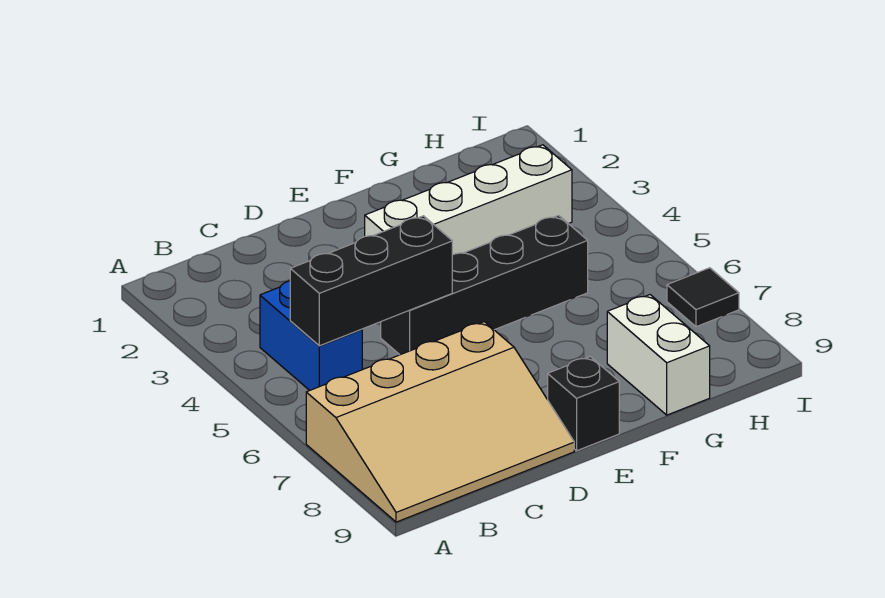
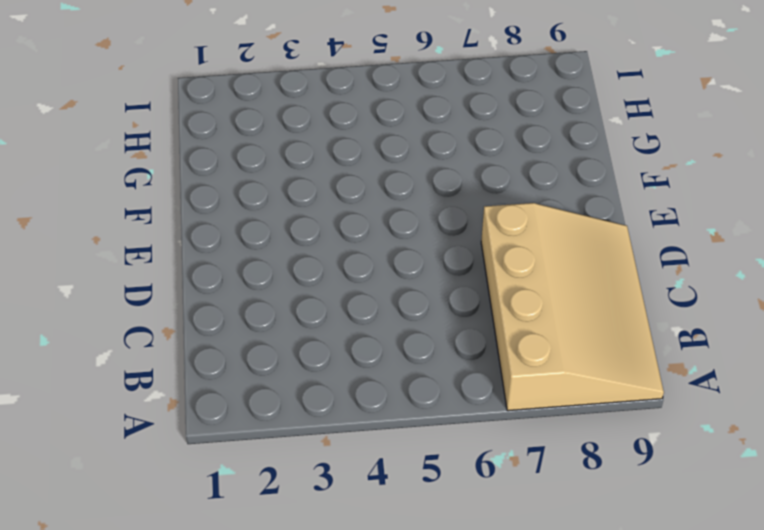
none -> blue brick B4:B5 level 1
none -> black brick D5:G5 level 1

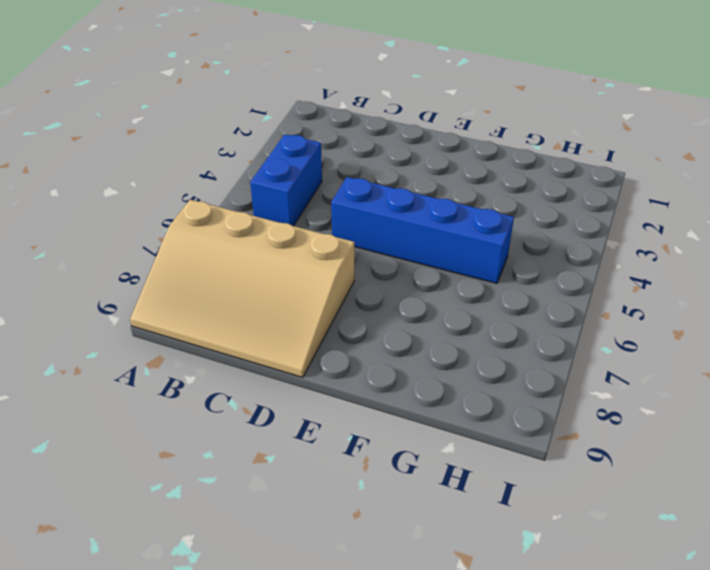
blue brick D5:G5 level 1 -> black brick D5:G5 level 1
none -> white brick E3:H3 level 1
none -> black brick E9 level 1

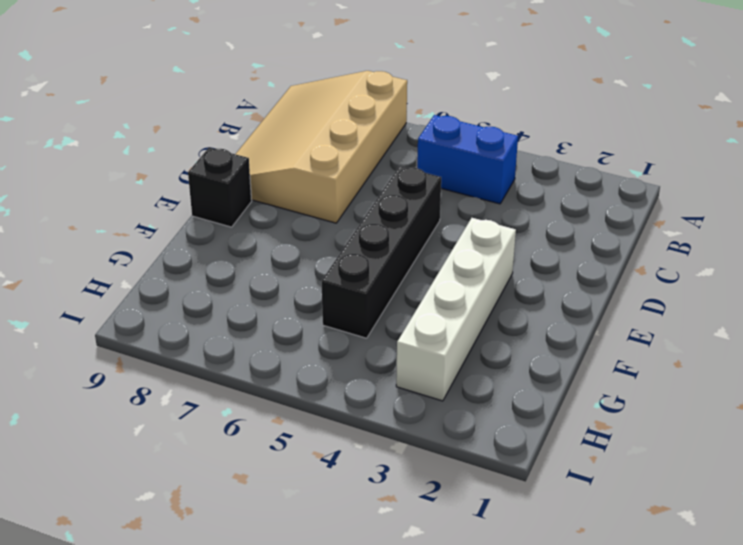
none -> white brick G8:G9 level 1
none -> black tile I7 level 1

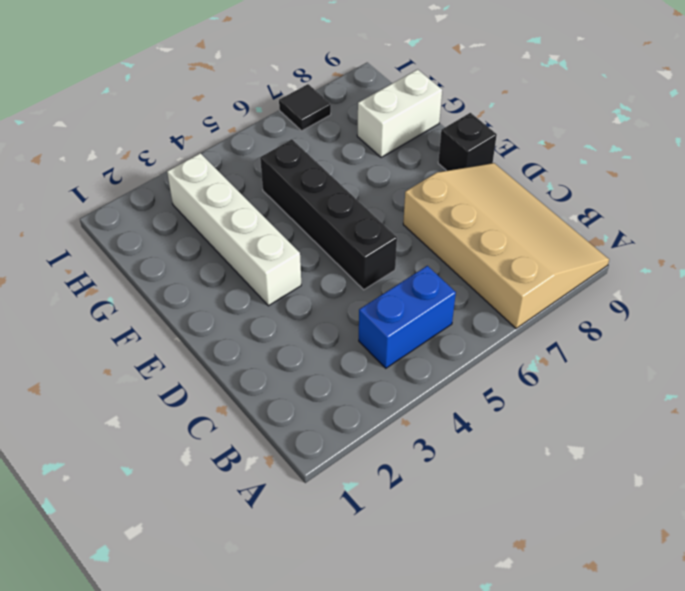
none -> black brick B5:D5 level 2

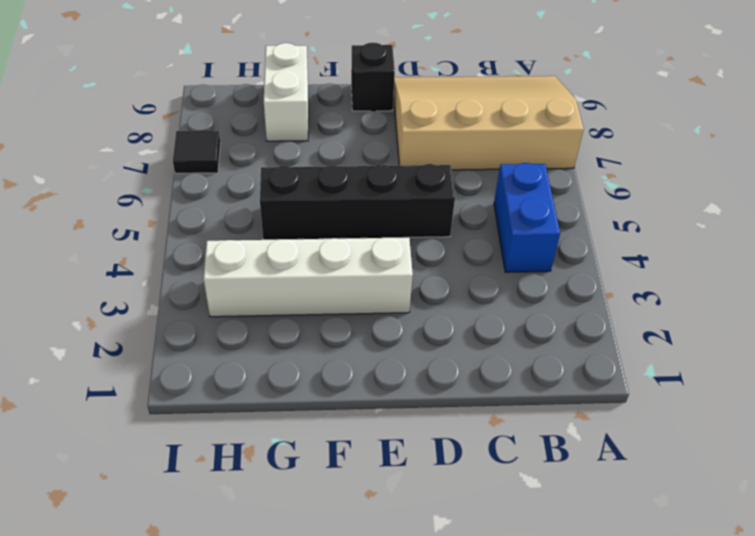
none -> black brick B5:D5 level 2

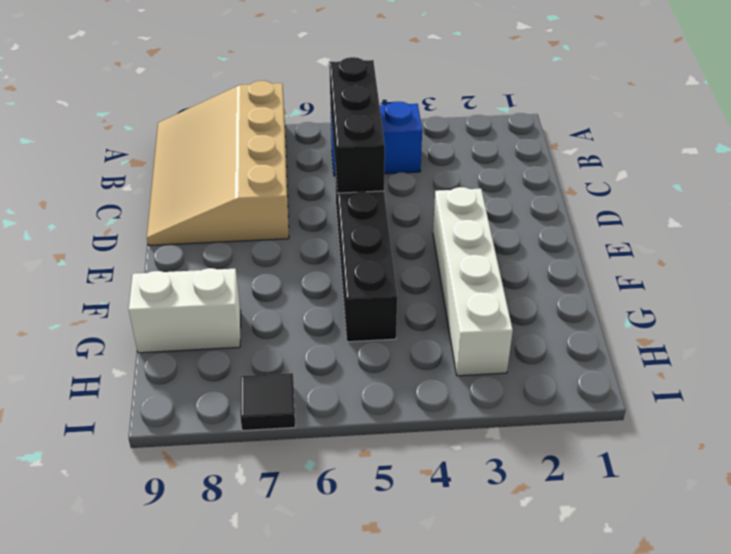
none -> black brick E9 level 1

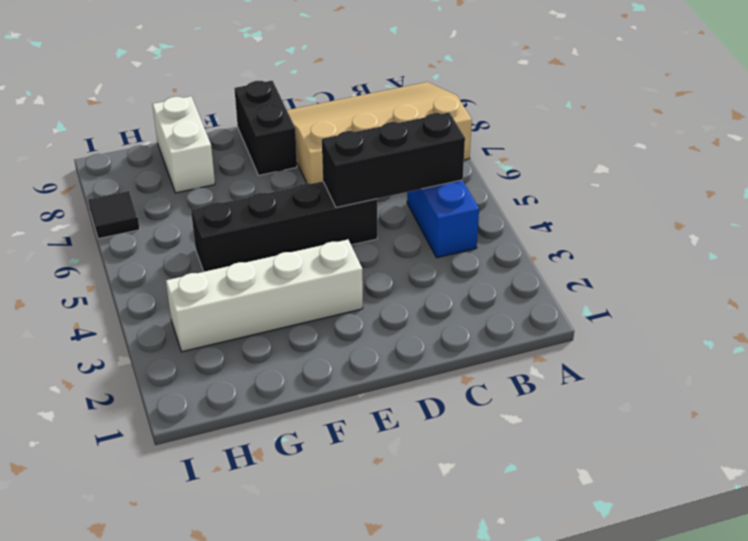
black brick E8:E9 level 1 -> black brick E9 level 1

